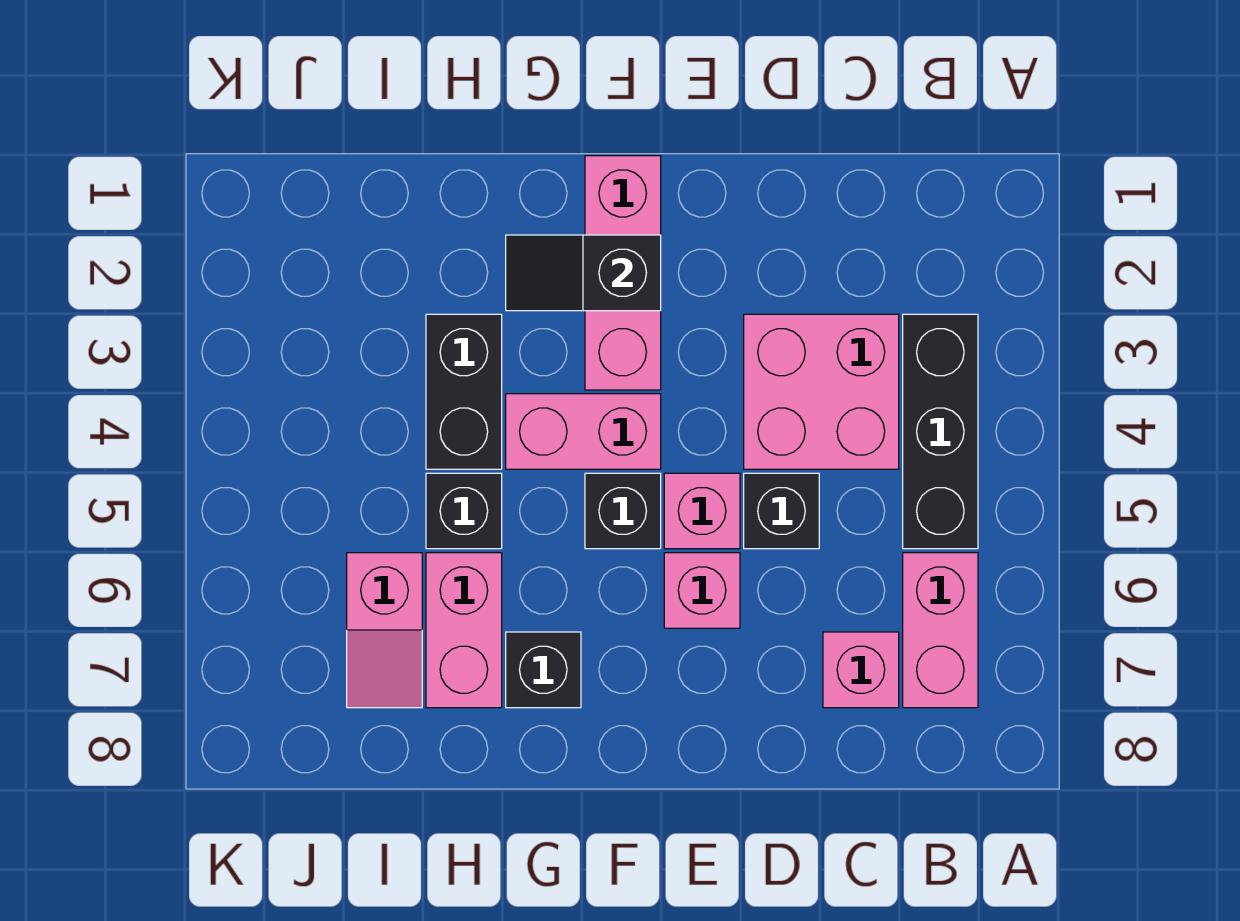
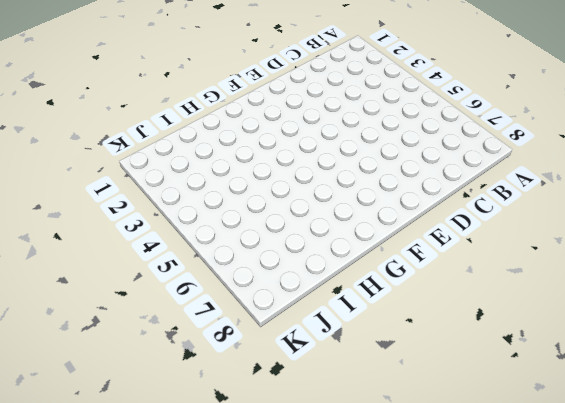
none -> black brick B3:B5 level 1
none -> pink brick B6:B7 level 1
none -> pink brick C3:D4 level 1

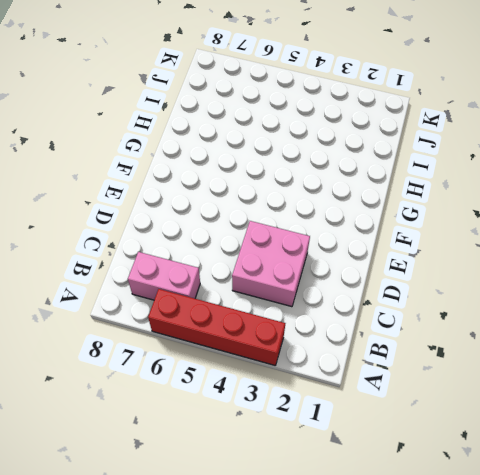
red brick A3:A6 level 1 -> none
none -> black brick B3:B5 level 1
none -> pink brick C7 level 1
none -> black brick D5 level 1

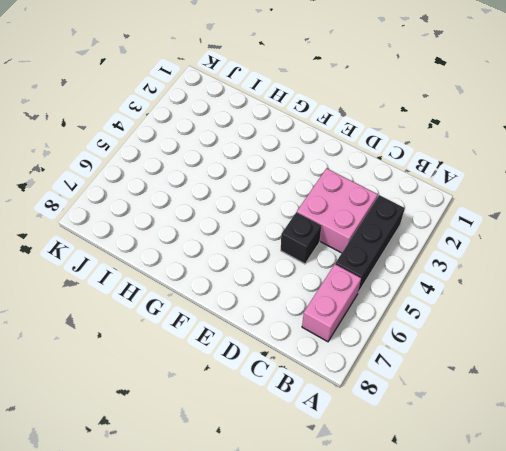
none -> pink brick C7 level 1
none -> pink brick E5 level 1
none -> pink brick E6 level 1

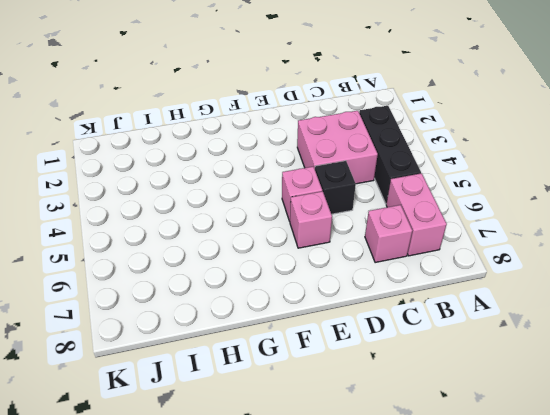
none -> pink brick F1:F3 level 1
none -> pink brick F4:G4 level 1
none -> black brick F5 level 1

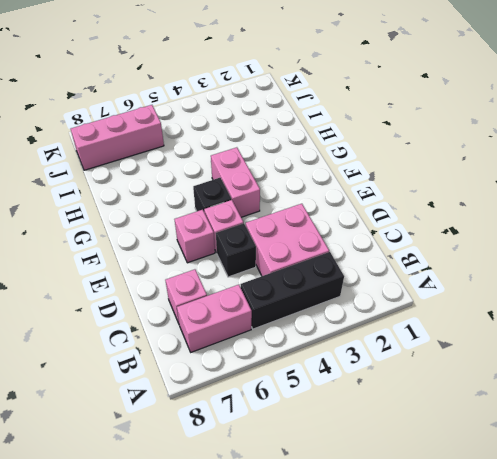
pink brick J6:J8 level 1 -> pink brick F1:F3 level 1
none -> black brick G7 level 1
none -> black brick H3:H4 level 1
none -> black brick H5 level 1

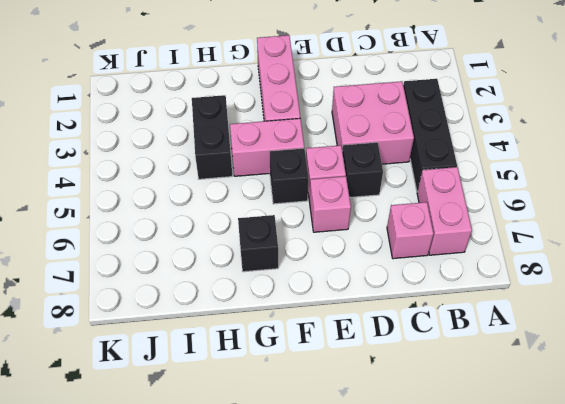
none -> black brick H5 level 1
none -> pink brick H6:H7 level 1
none -> pink slope I6:I7 level 1 top 6

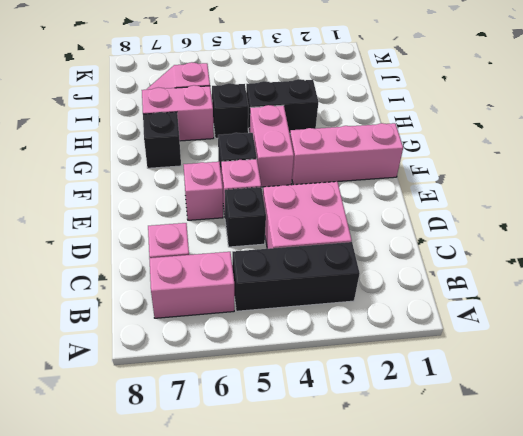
none -> black slope F2:G2 level 2 top F

